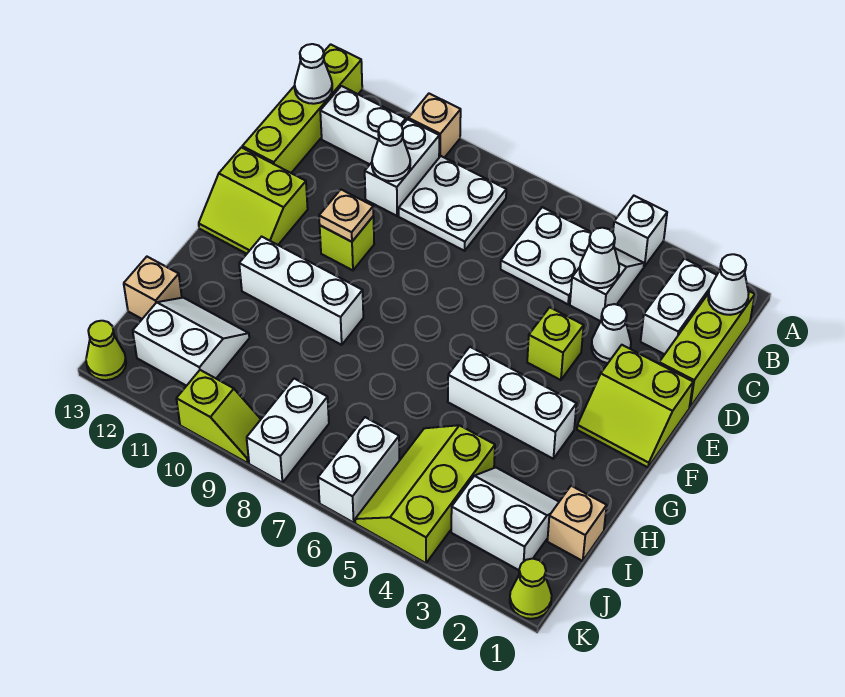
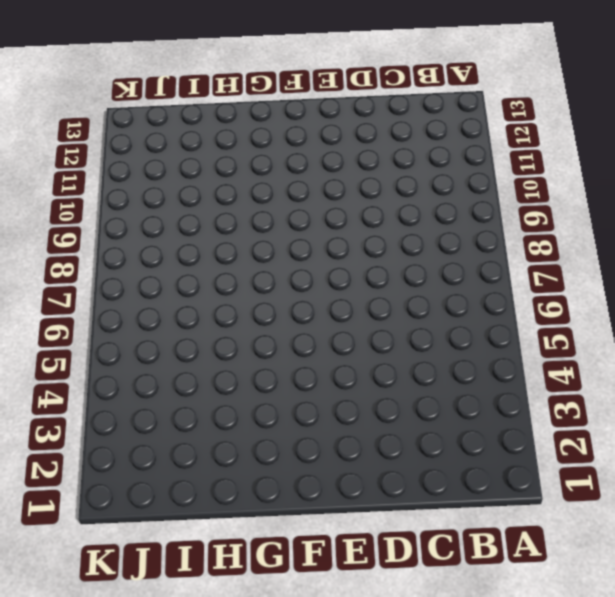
none -> white brick A4 level 1
none -> tan brick A10 level 1
none -> lime brick A13:D13 level 1
none -> lime brick B1:D1 level 1

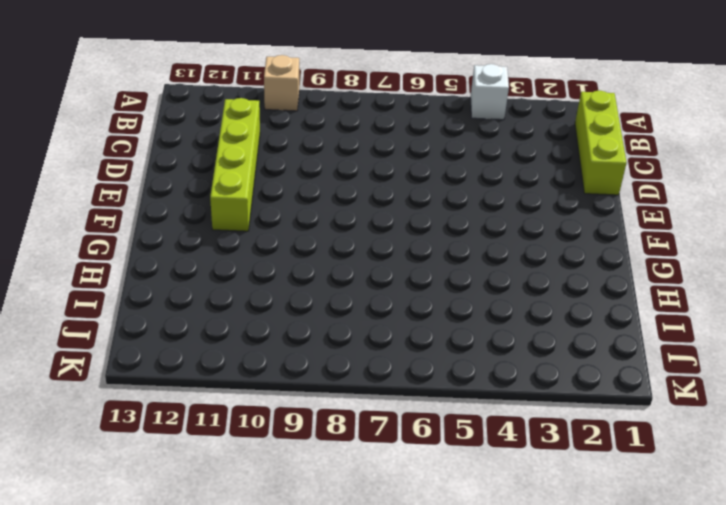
lime brick C11:F11 level 1 -> lime brick A13:D13 level 1
none -> white brick B2:C2 level 1
none -> white slope B4:C4 level 1 top C
none -> white plate B5:C6 level 1
none -> white plate B8:C9 level 1

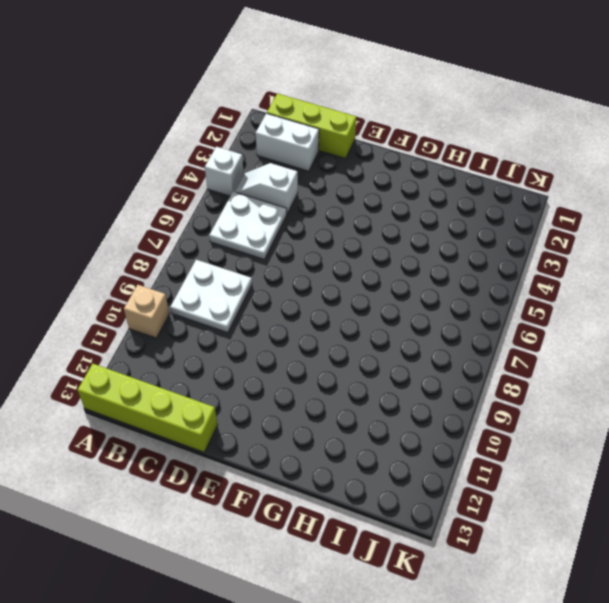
none -> white brick B10:C10 level 1
none -> white brick B11:B12 level 1
none -> white cone D3 level 1
none -> lime slope E1:F2 level 1 top E

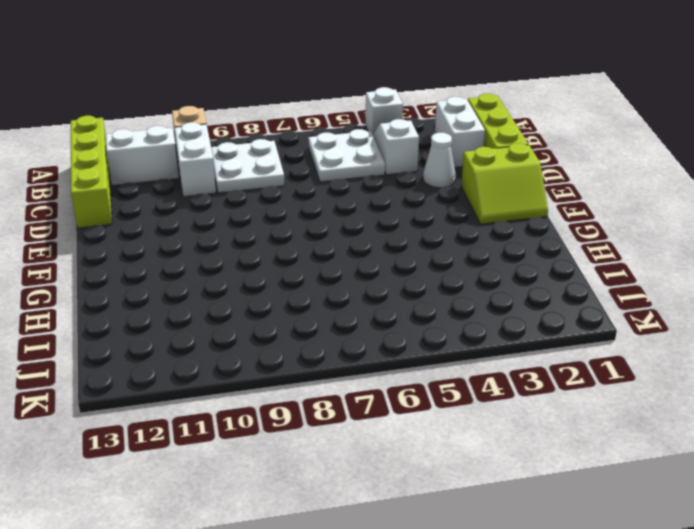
none -> lime brick E4 level 1
none -> lime brick E10 level 1
none -> lime slope E12:F13 level 1 top E
none -> white brick G3:G5 level 1

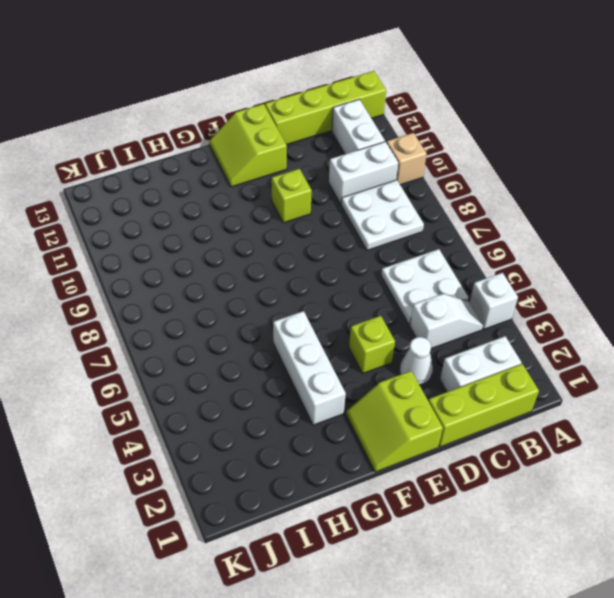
none -> white brick G9:G11 level 1
none -> tan brick I1 level 1
none -> white slope I2:J3 level 1 top J
none -> lime slope I4:K5 level 1 top 4

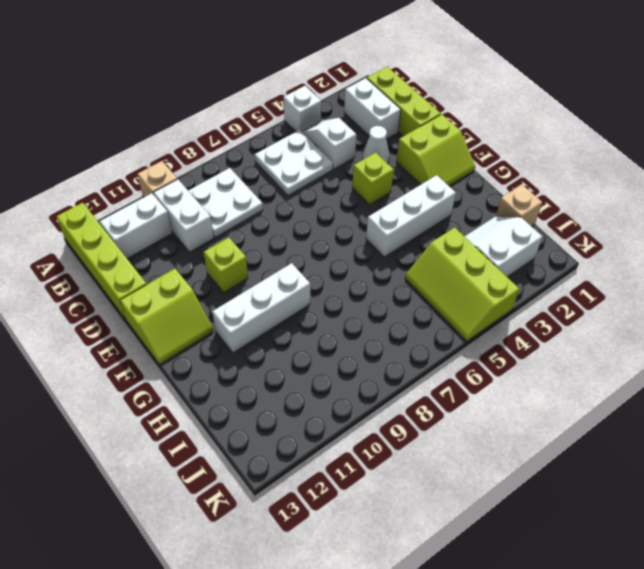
none -> white slope I11:J12 level 1 top J
none -> tan brick I13 level 1
none -> white brick J6:K6 level 1
none -> white brick J8:K8 level 1

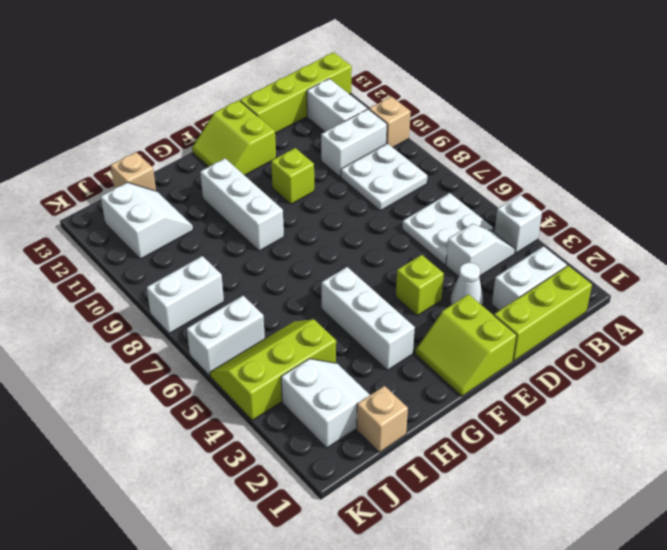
none -> lime cone K1 level 1
none -> lime slope K9:K10 level 1 top 10
none -> lime cone K13 level 1
none -> white cone B1 level 2

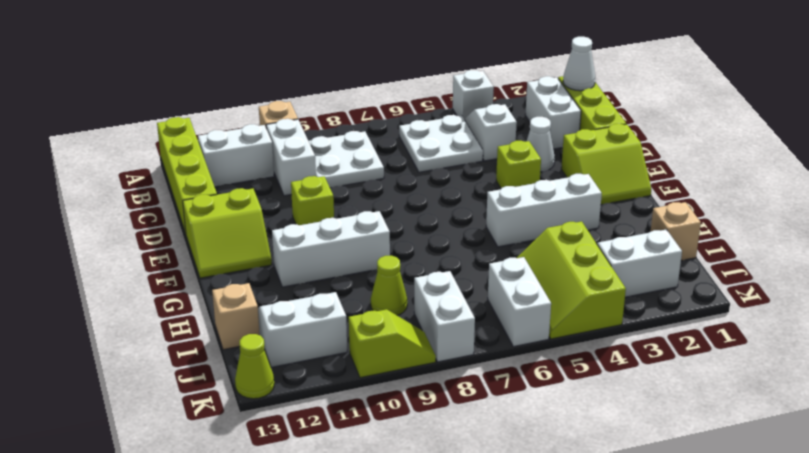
lime cone I9 level 1 -> lime cone K1 level 1
none -> white cone B13 level 2
none -> white cone C4 level 2
none -> white cone C10 level 2
none -> tan plate E10 level 2

